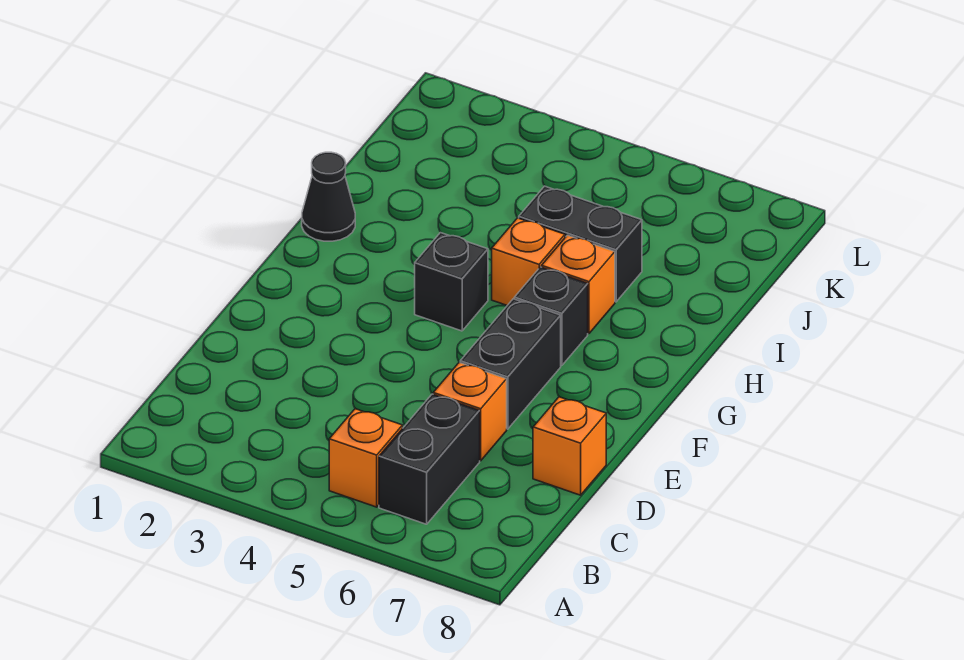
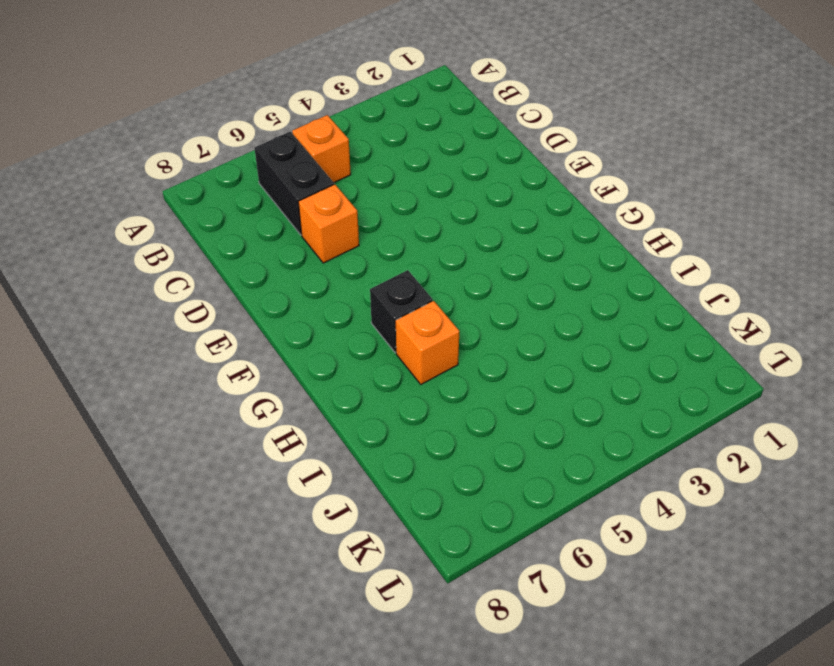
none -> orange brick D8 level 1
none -> black brick E6:F6 level 1

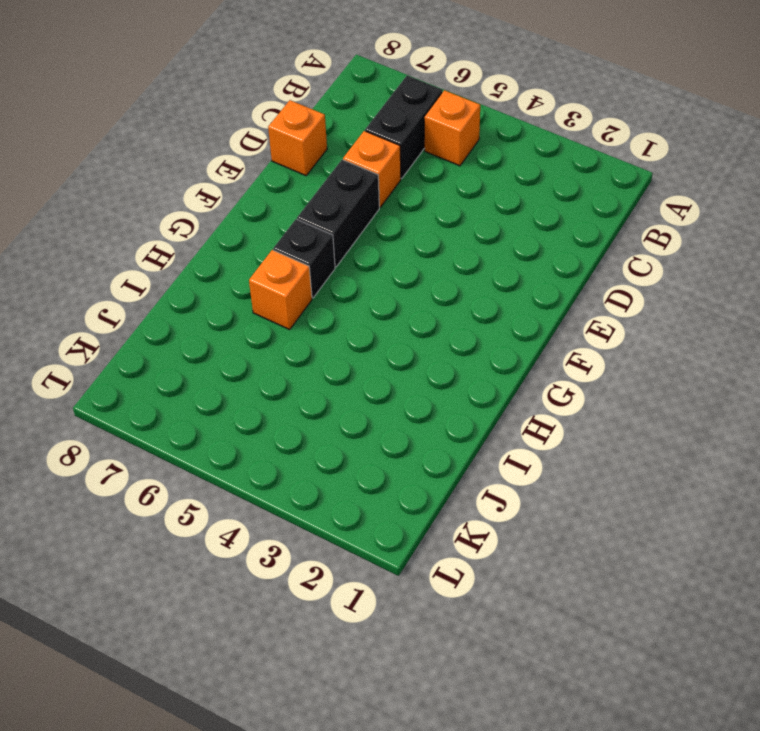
none -> black brick G4 level 1
none -> black cone H1 level 1

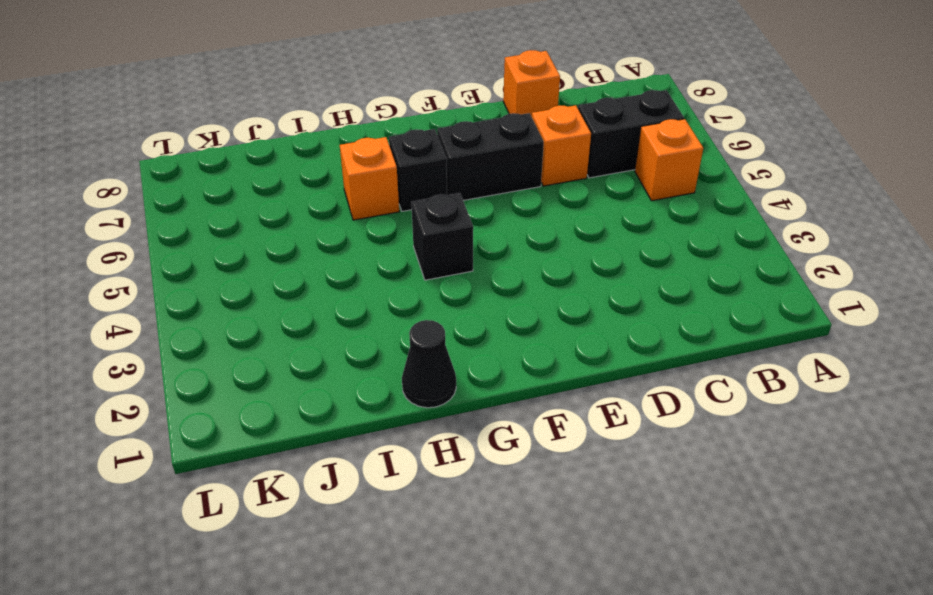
none -> orange brick H5 level 1
none -> black brick I5:I6 level 1

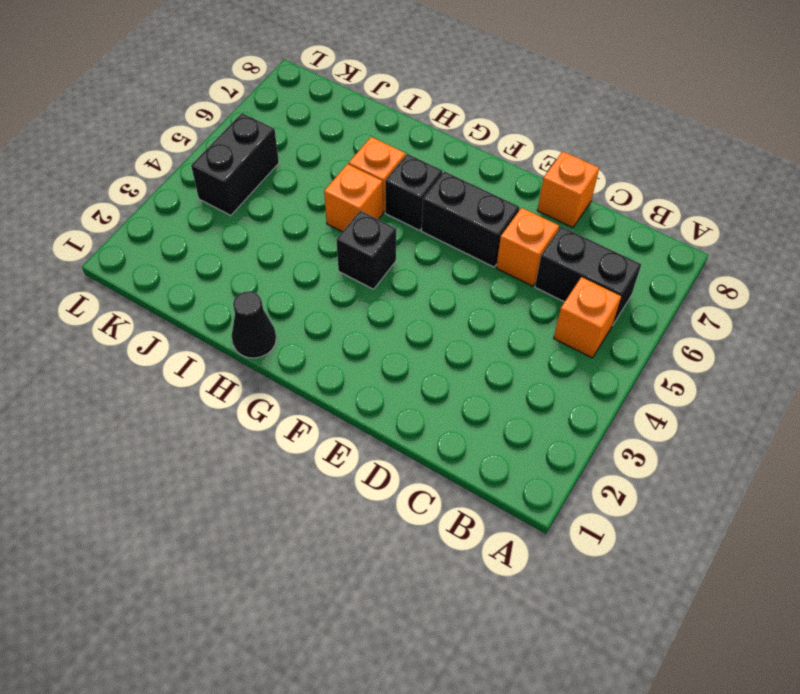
black brick K4:K5 level 1 -> black brick I5:I6 level 1

